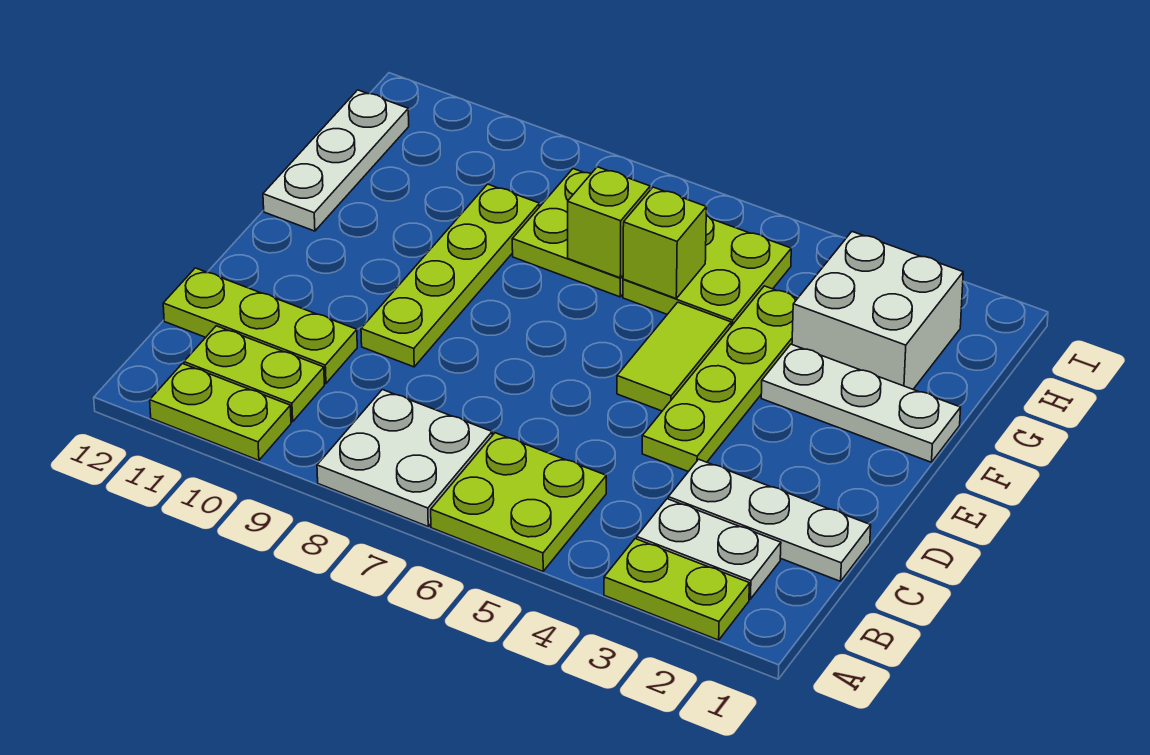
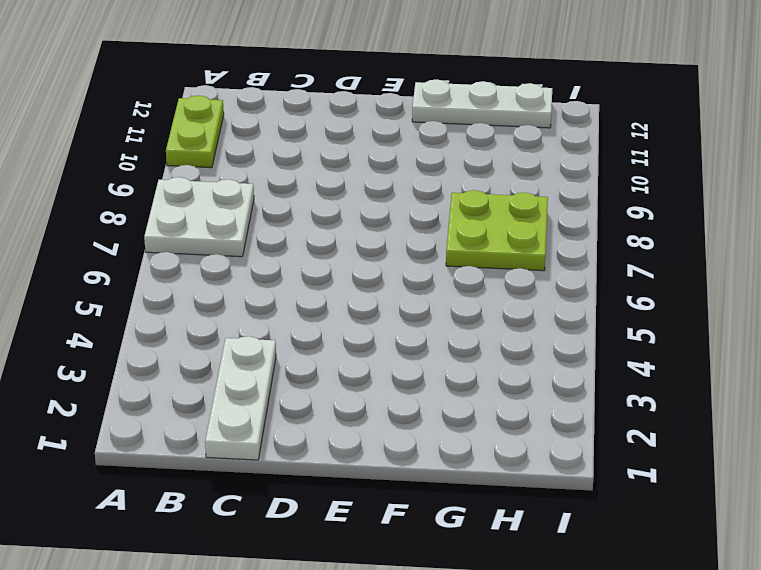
none -> lime plate A2:A3 level 1
none -> lime plate A5:B6 level 1
none -> white plate B2:B3 level 1

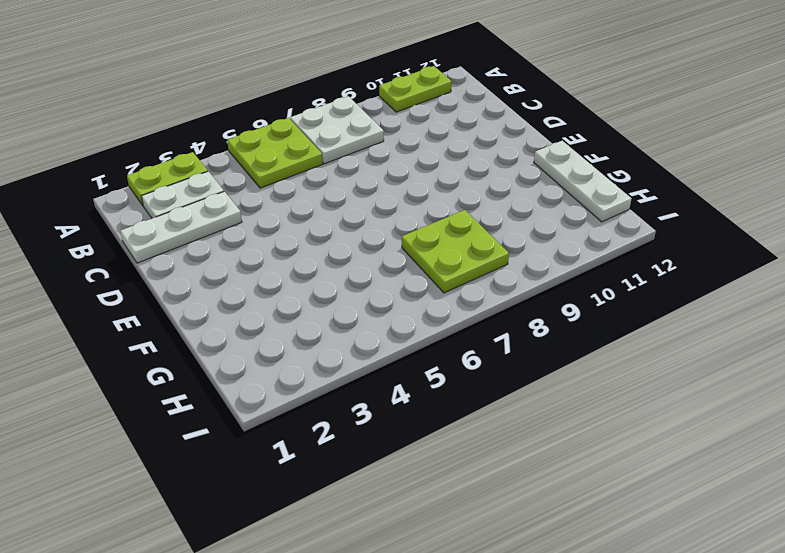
none -> lime plate B10:B11 level 1
none -> lime plate C10:C12 level 1
none -> lime plate D4:G4 level 1

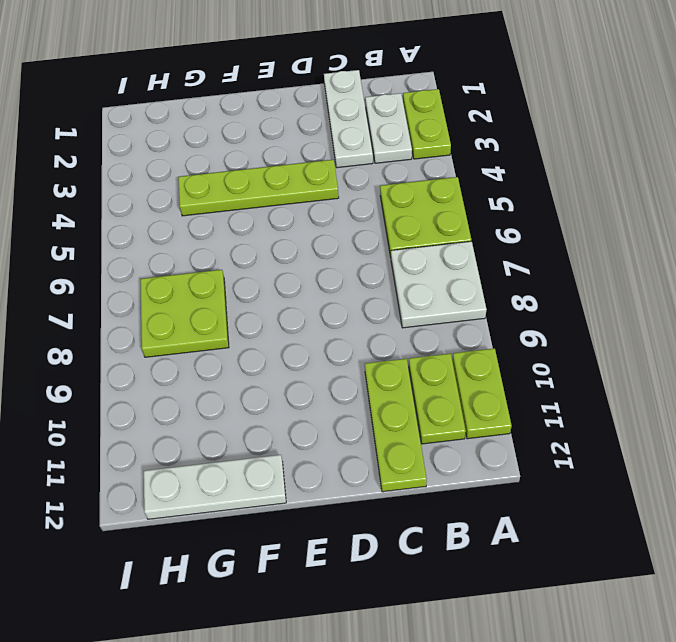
none -> lime plate D9:G9 level 1
none -> lime tile E5:F5 level 1
none -> white plate F1:F3 level 1

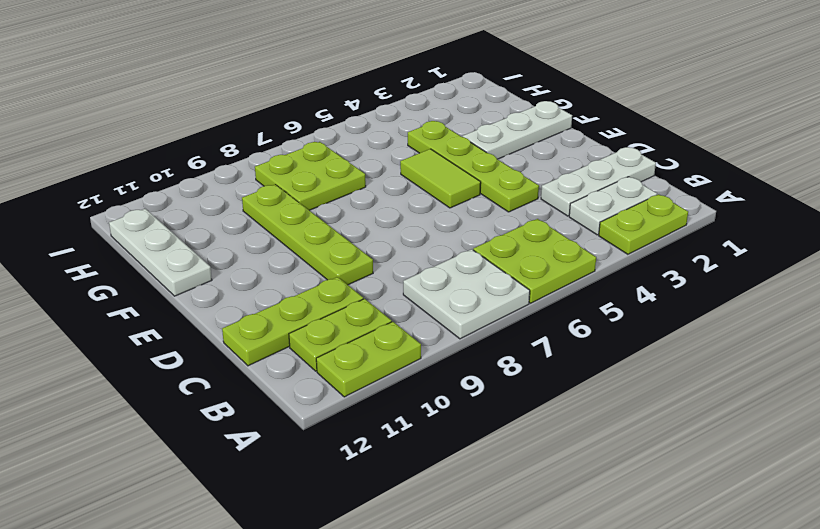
none -> white brick G2:H3 level 1
none -> lime plate G5:H6 level 1
none -> lime brick G6 level 2

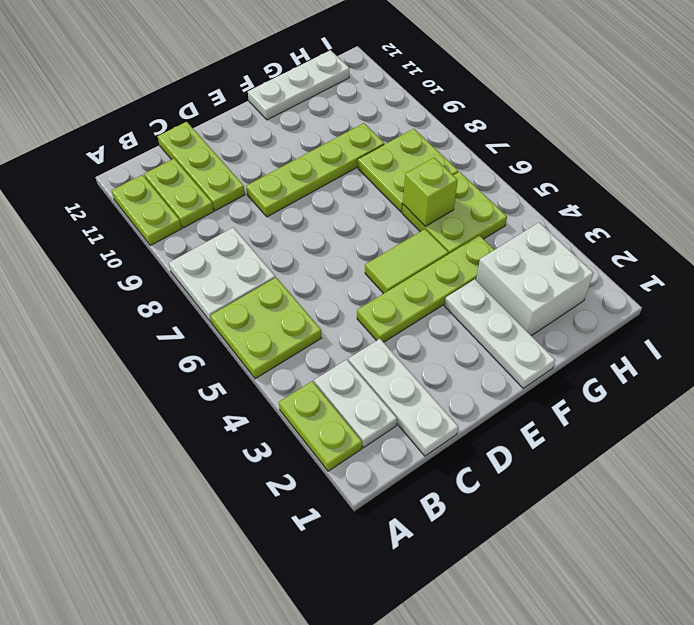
none -> lime brick G7 level 2

